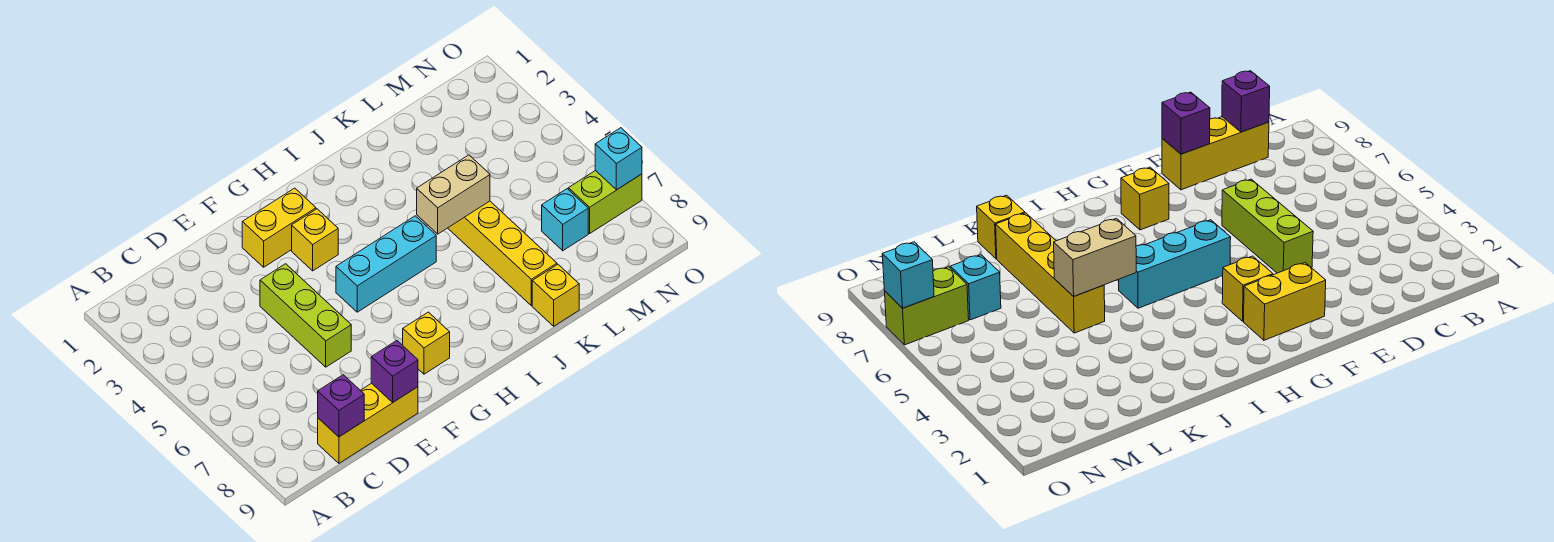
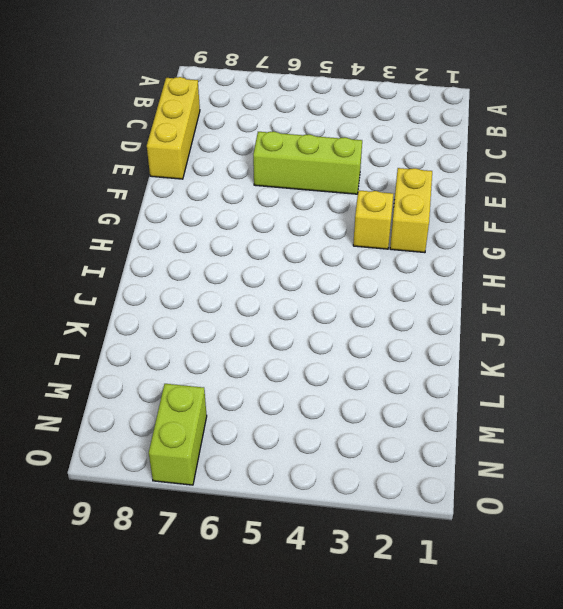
none -> cyan brick G5:I5 level 1
none -> yellow brick G8 level 1
none -> yellow brick K5:K8 level 1

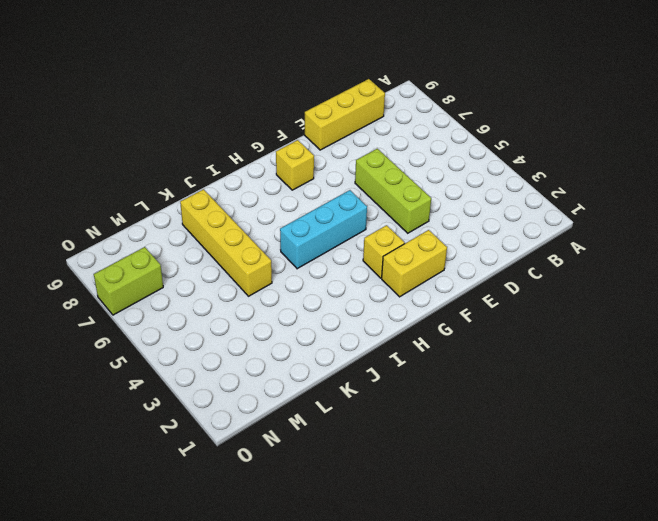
none -> yellow brick K9 level 1
none -> cyan brick M7 level 1
none -> purple brick C9 level 2

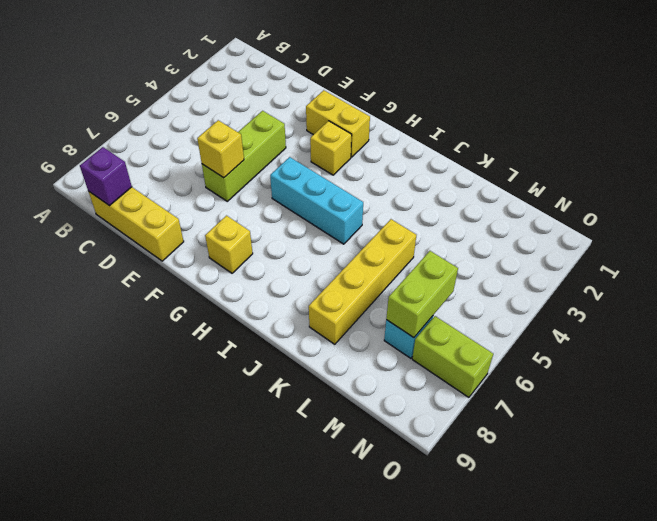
yellow brick E6 level 2 -> yellow brick K9 level 1
lime brick M6:M7 level 2 -> none
none -> purple brick E9 level 2
none -> tan brick J5:K5 level 2
none -> cyan brick O7 level 2

